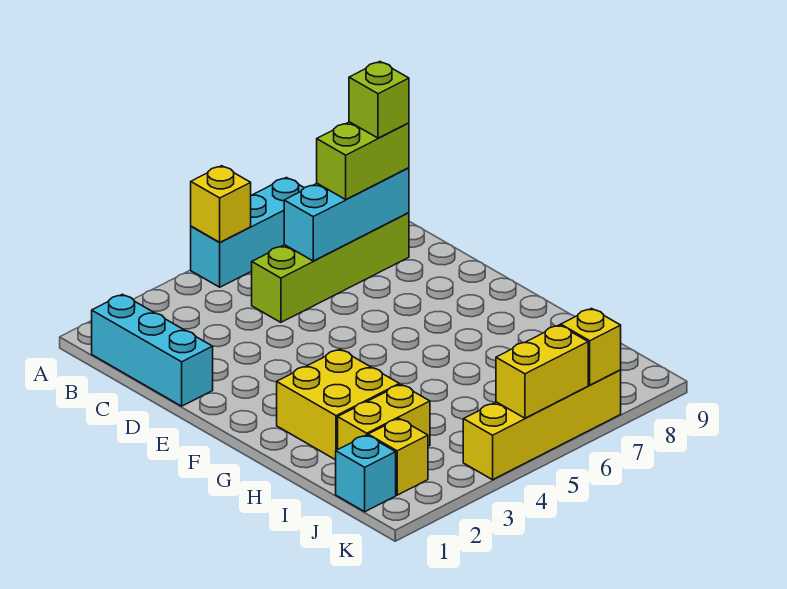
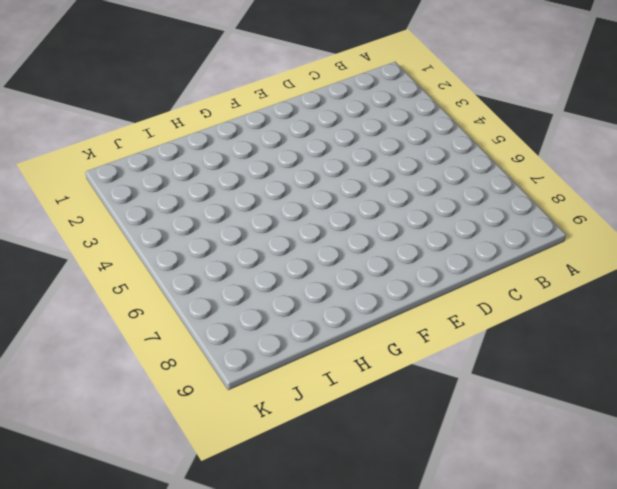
none -> cyan brick A5:A7 level 1
none -> cyan brick B1:D1 level 1
none -> lime brick C5:C8 level 1

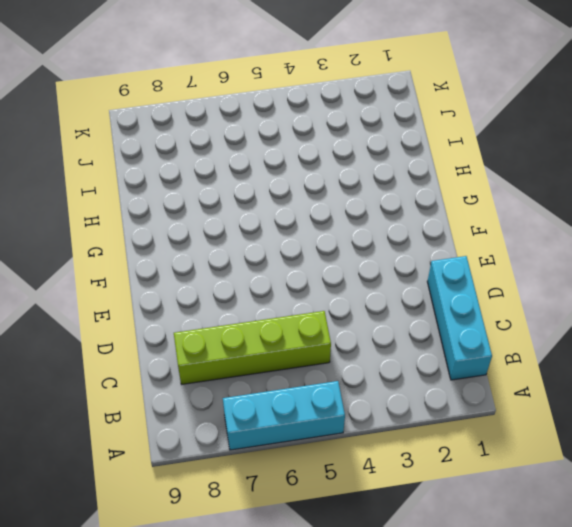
none -> yellow brick G2:H3 level 1
none -> yellow brick I2:I3 level 1
none -> cyan brick J1 level 1

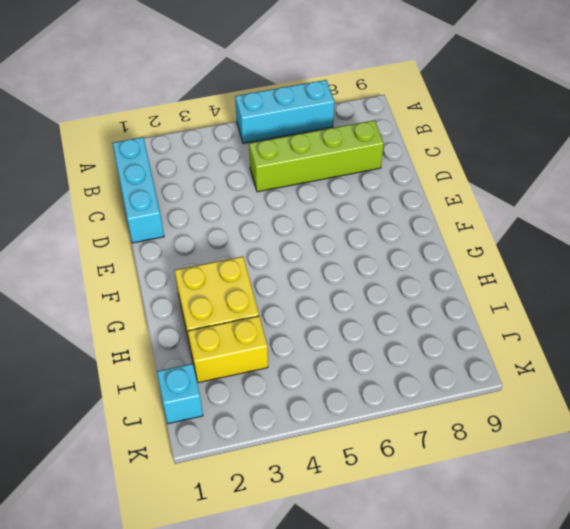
none -> yellow brick J2 level 1
none -> yellow brick K4:K7 level 1
none -> yellow brick A5 level 2

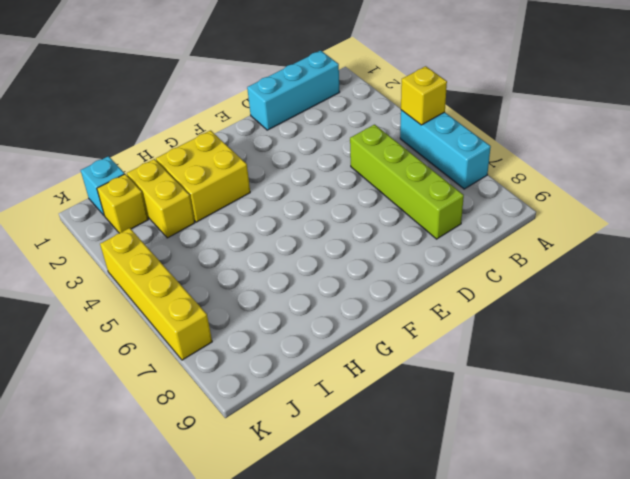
none -> cyan brick C6:C8 level 2
none -> yellow brick K5:K6 level 2
none -> yellow brick K7 level 2

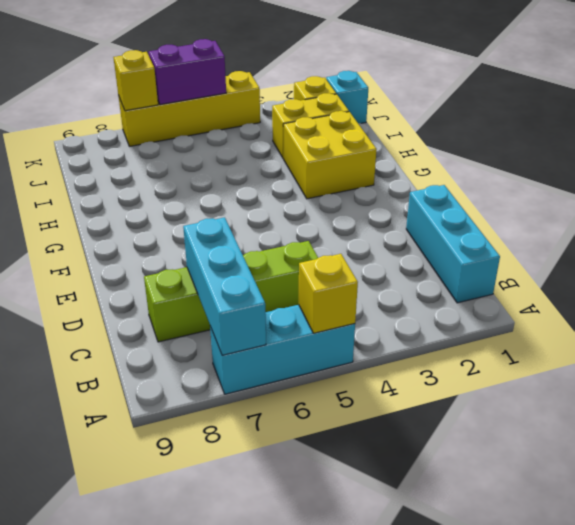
cyan brick A7:C7 level 2 -> cyan brick C6:C8 level 2
purple brick K5:K6 level 2 -> yellow brick K5:K6 level 2
none -> lime brick C7:C8 level 3
none -> lime brick C8 level 4

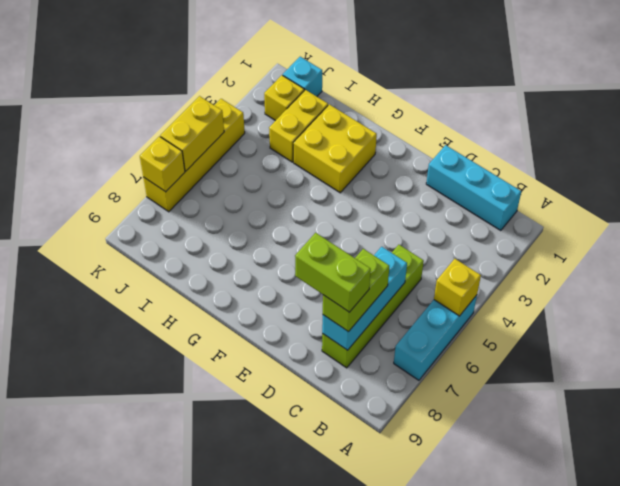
lime brick C8:D8 level 4 -> lime brick C8 level 4

